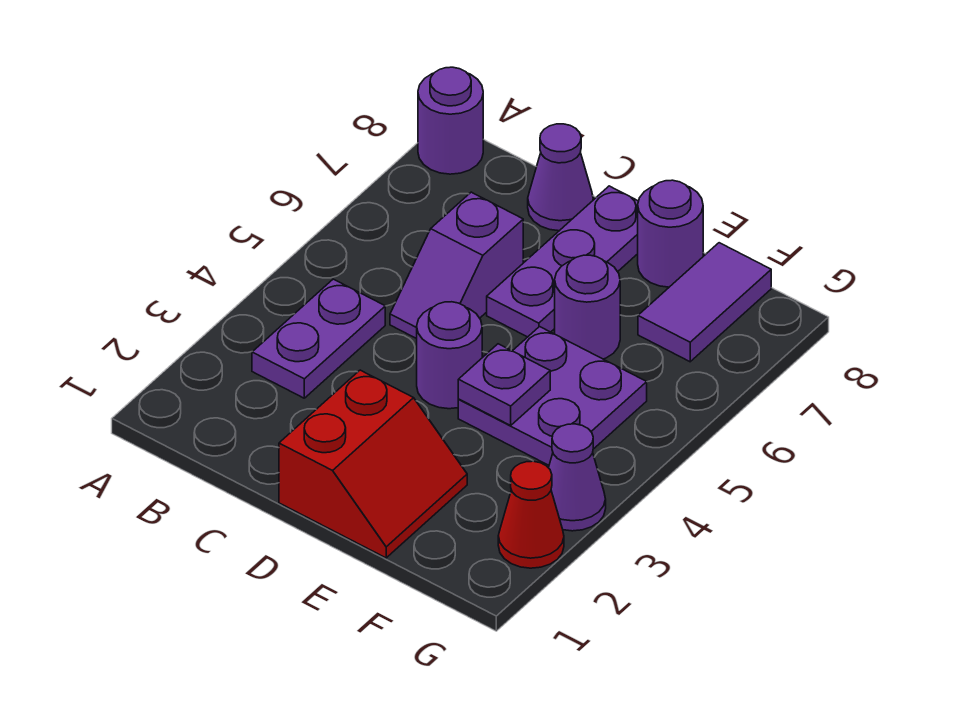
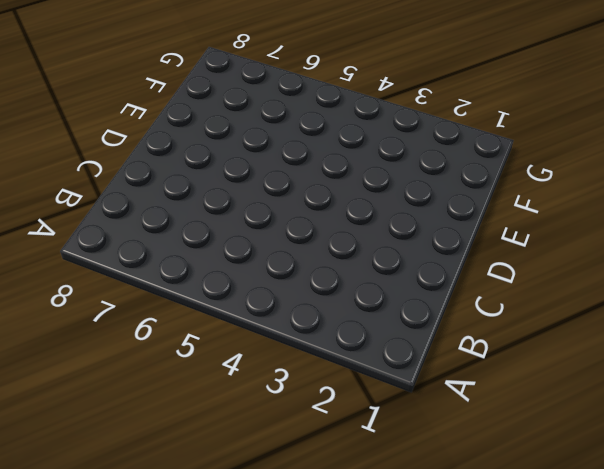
none -> purple round brick A8 level 1
none -> purple plate B3:B4 level 1
none -> purple slope C5:C6 level 1 top 6

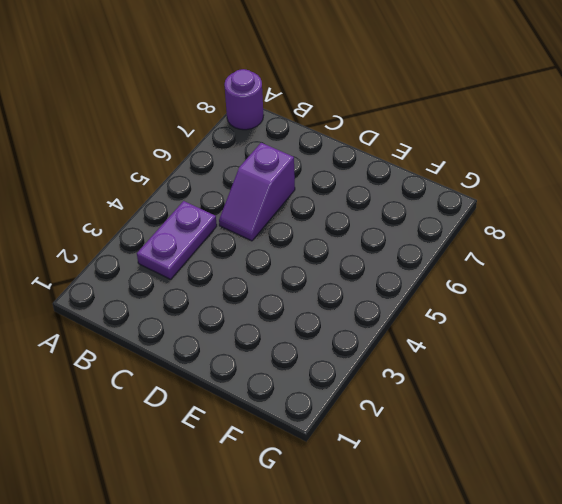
none -> purple cone C8 level 1
none -> red slope D1:E2 level 1 top D
none -> purple round brick D4 level 1

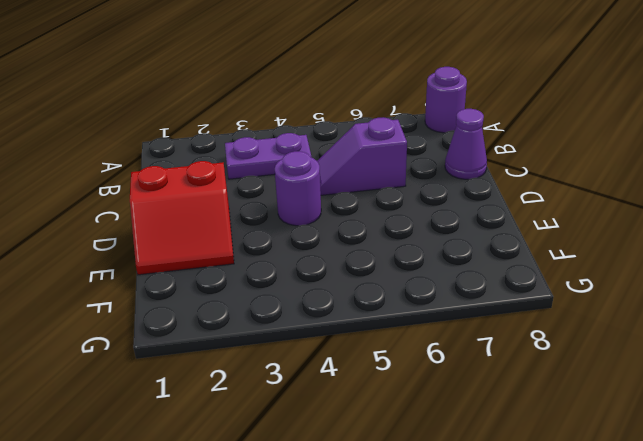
none -> purple plate D6:D8 level 1
none -> purple plate E4:F5 level 1
none -> purple round brick E6 level 1

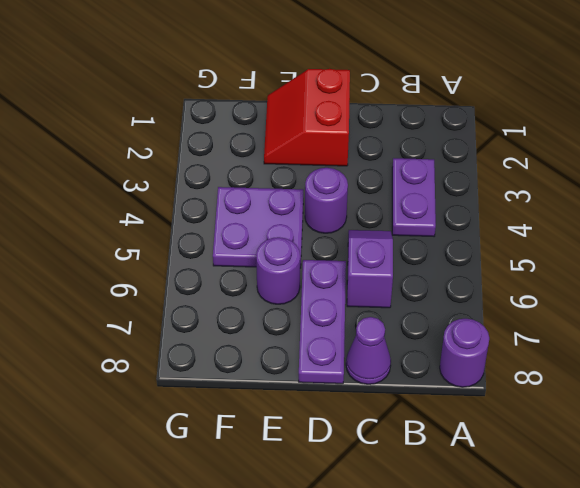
none -> purple round brick E8 level 1
none -> purple tile F7:F8 level 1
none -> red cone G2 level 1

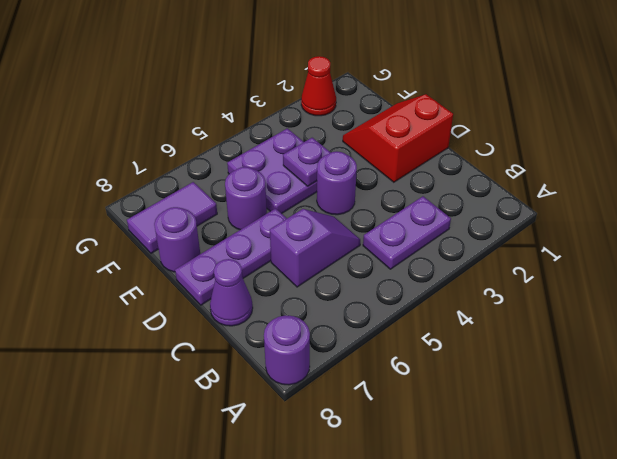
none -> purple cone G3 level 1

